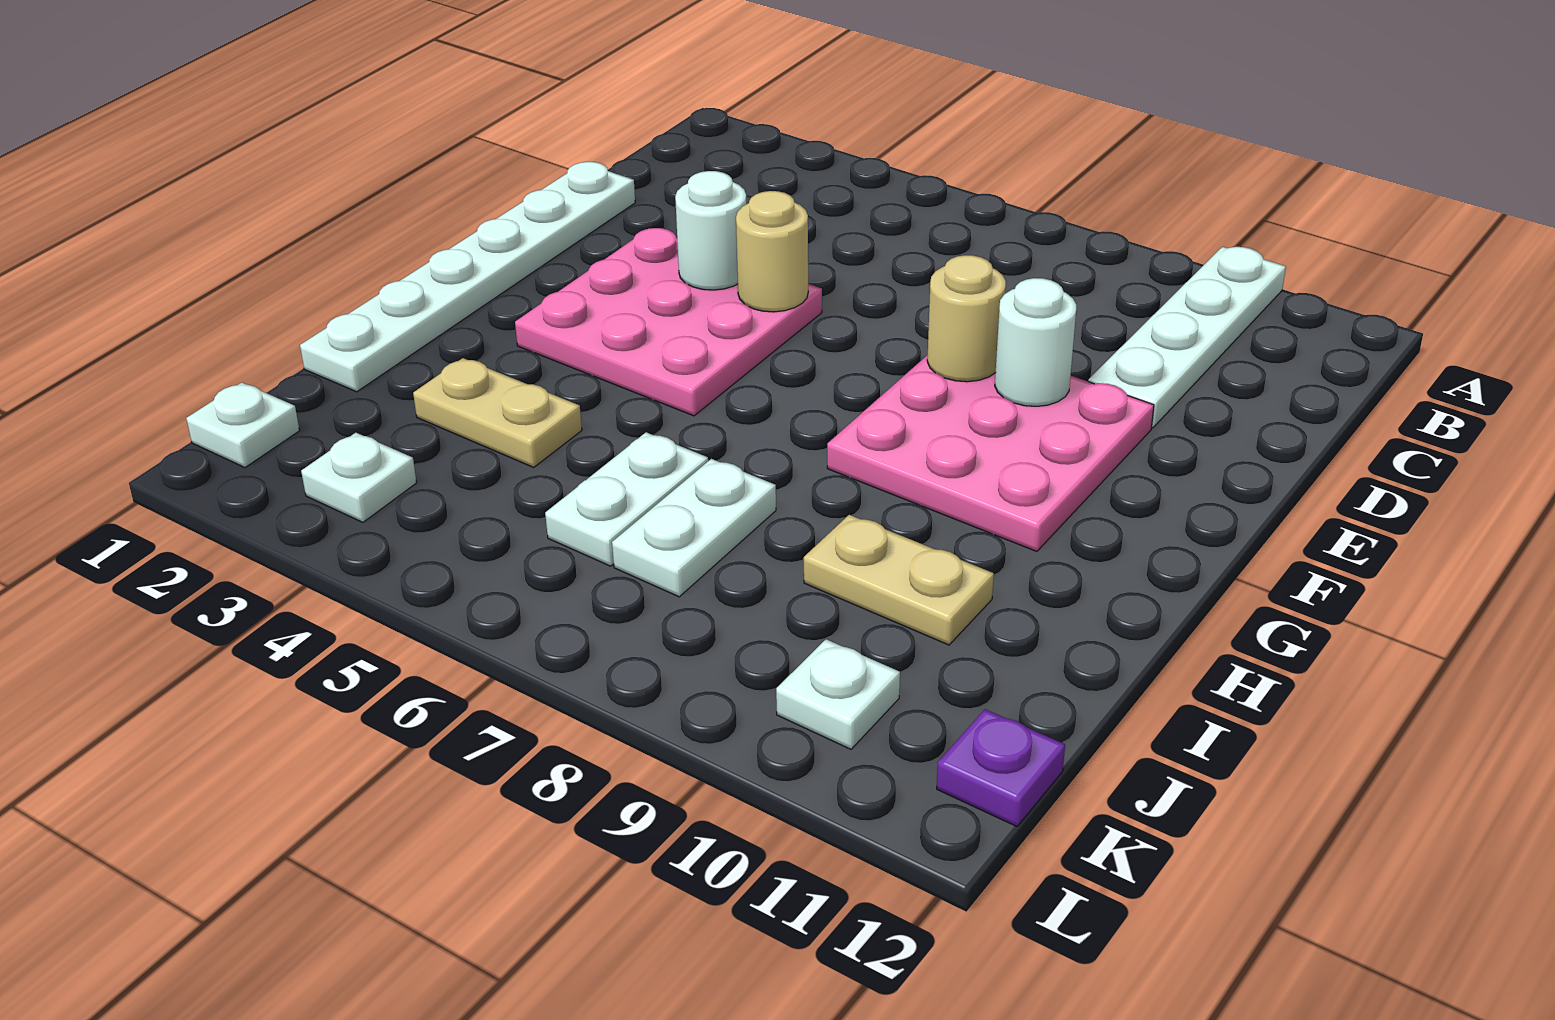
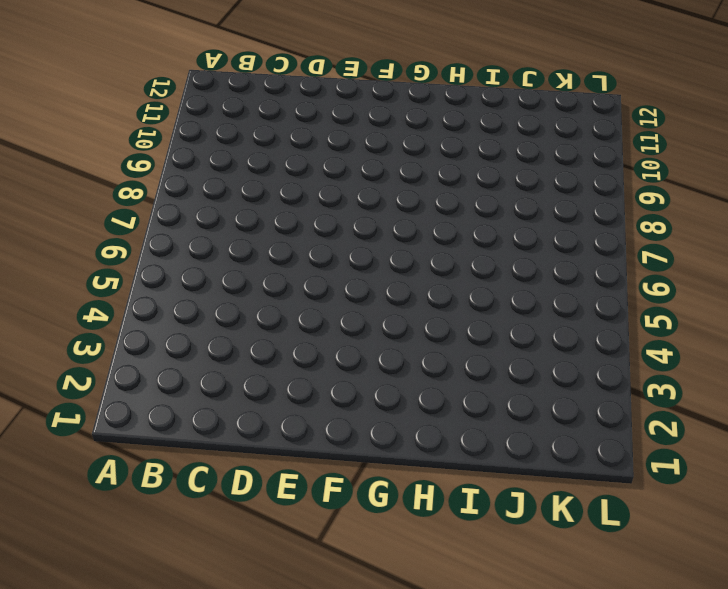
none -> white plate A10:D10 level 1
none -> white plate D1:I1 level 1
none -> pink plate E3:G5 level 1

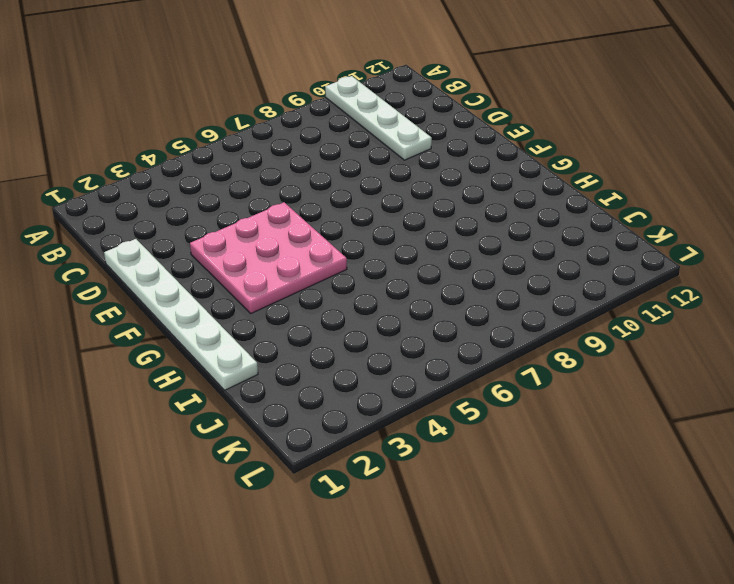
none -> pink plate E8:G10 level 1
none -> tan plate I3:I4 level 1
none -> white plate I6:J6 level 1

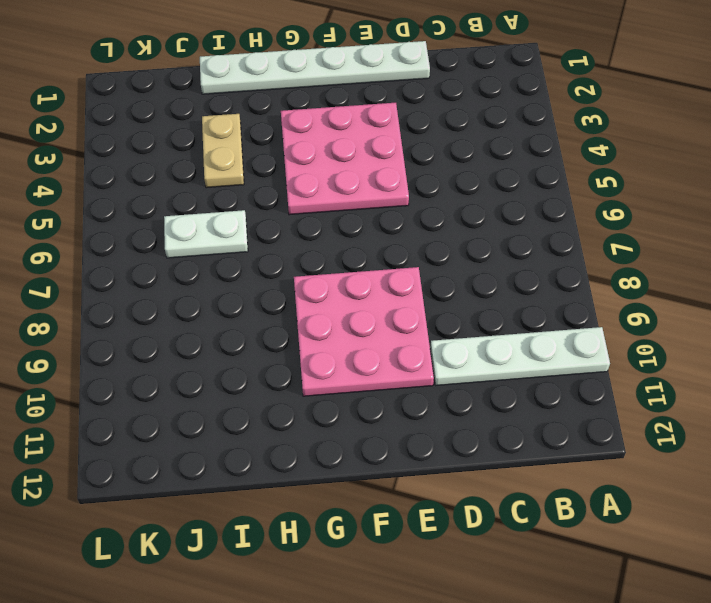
none -> white plate I7:J7 level 1
none -> tan plate I9:I10 level 1
none -> white plate K1 level 1

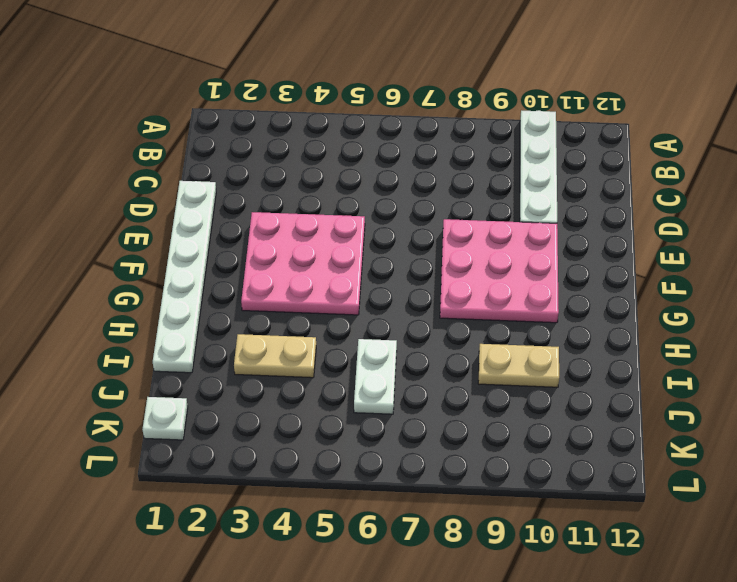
none -> white plate I7:J7 level 1
none -> white plate K3 level 1
none -> white plate K10 level 1

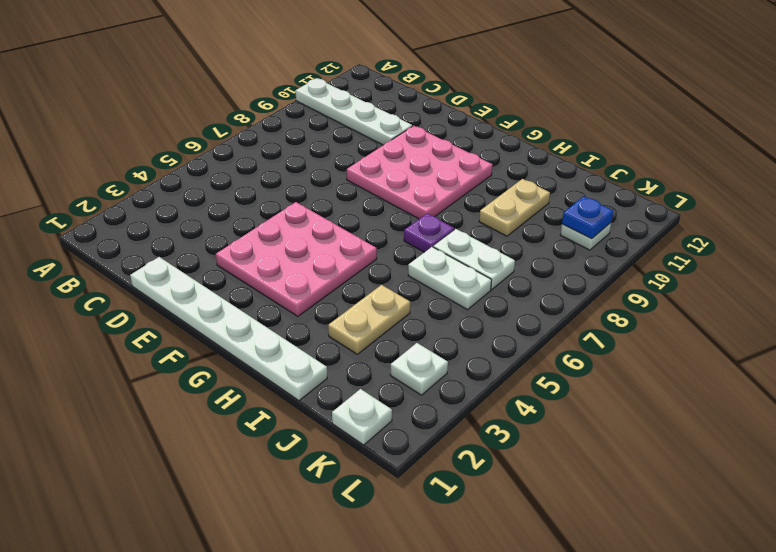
purple plate H7 level 1 -> purple plate K12 level 1
blue plate K10 level 2 -> none
none -> white round brick E4 level 2
none -> tan round brick E5 level 2
none -> tan round brick E8 level 2

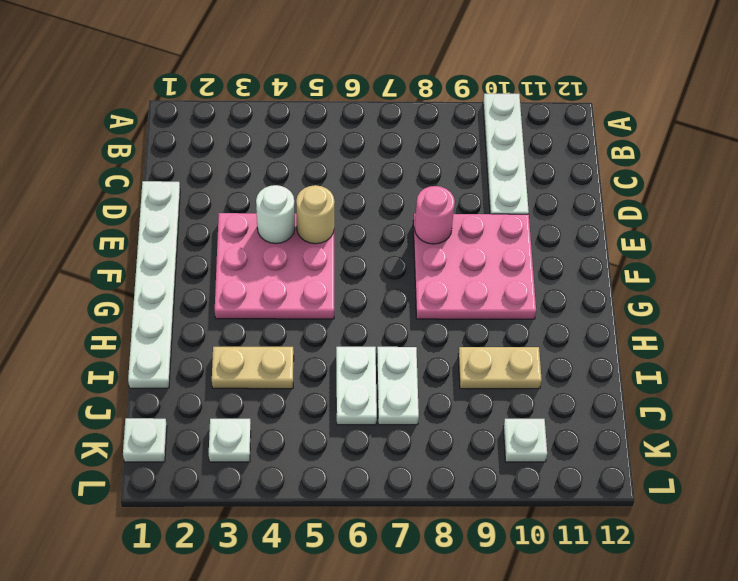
pink round brick E8 level 2 -> tan round brick E8 level 2
none -> purple plate K12 level 1
none -> white round brick E9 level 2

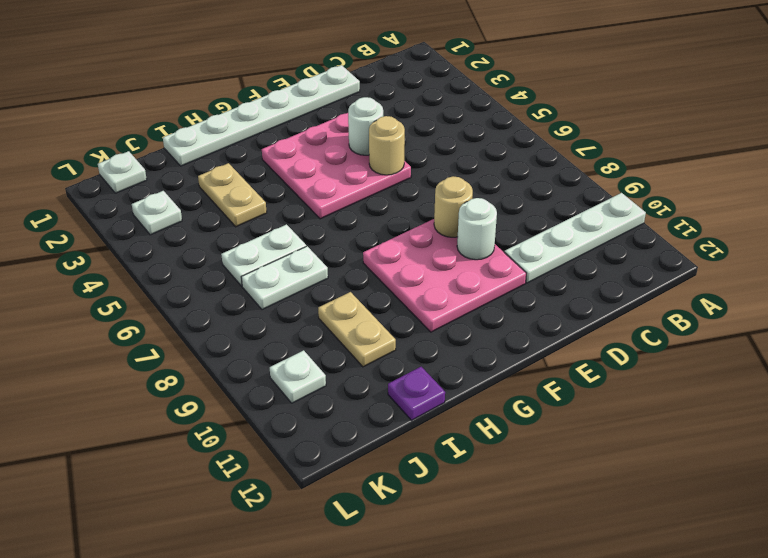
purple plate I12 level 1 -> purple plate K12 level 1

